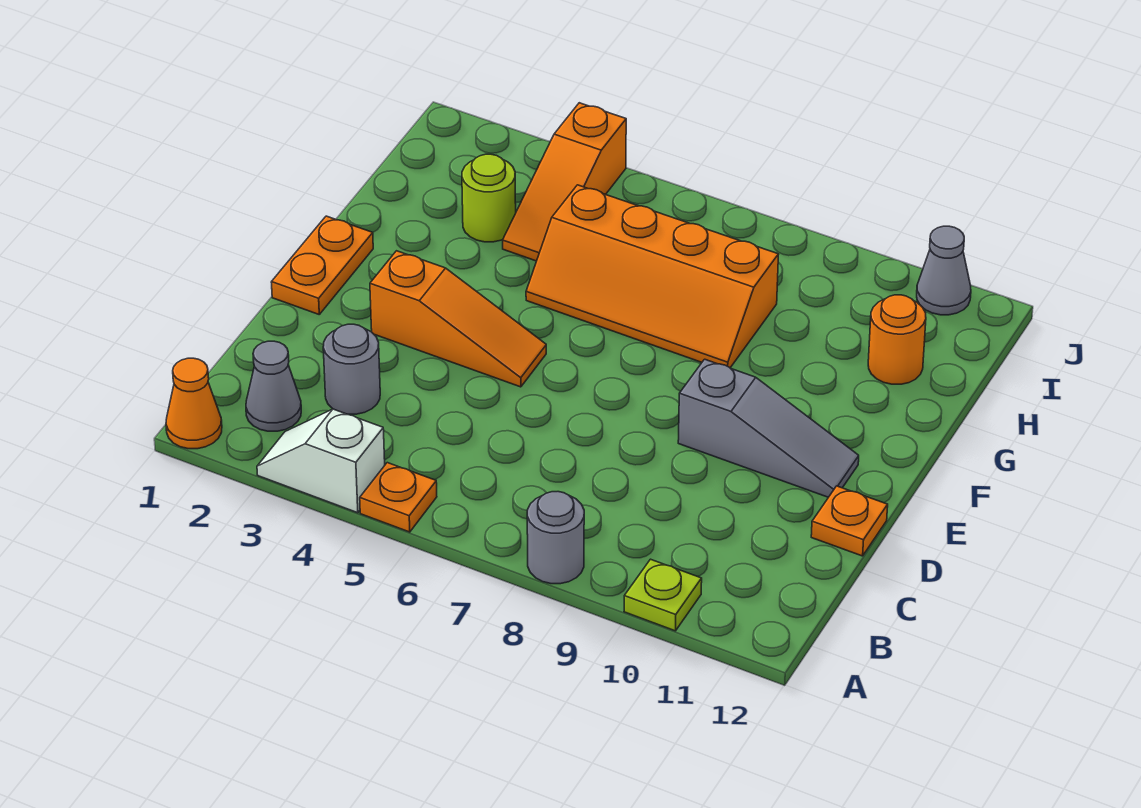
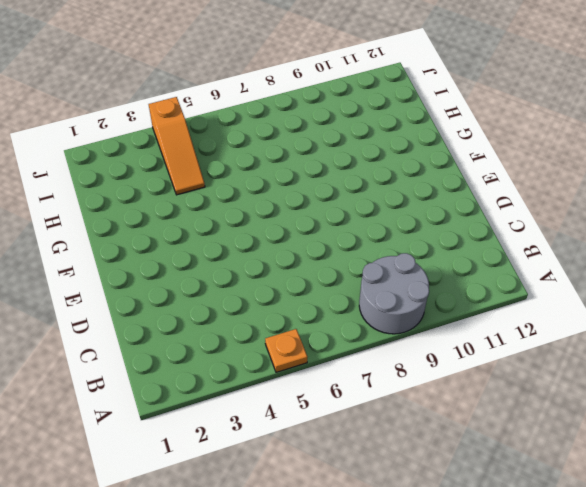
grey round brick A8:B9 level 1 -> grey round brick A8 level 1
none -> orange cone A1 level 1
none -> white slope A3:A4 level 1 top 4
none -> lime plate A10 level 1

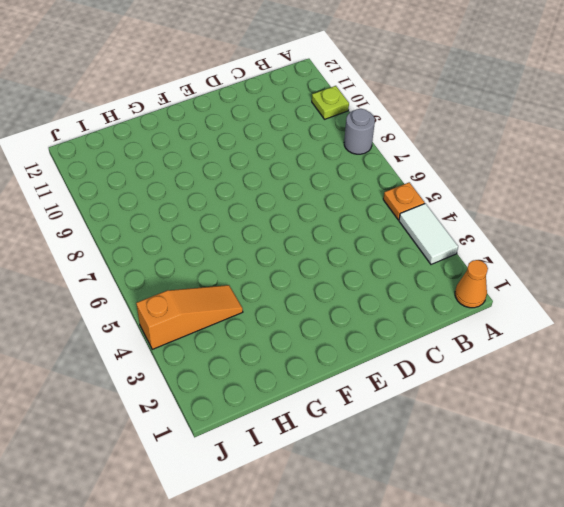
white tile A3:A4 level 1 -> white slope A3:A4 level 1 top 4
none -> grey cone B2 level 1
none -> grey round brick C3 level 1
none -> orange plate D12 level 1

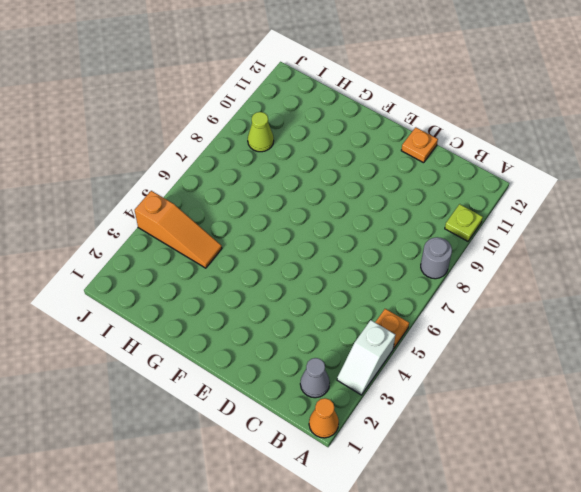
lime cone I9 level 1 -> none
none -> grey round brick C3 level 1
none -> orange plate E1:F1 level 1
none -> orange slope E3:E5 level 1 top 3

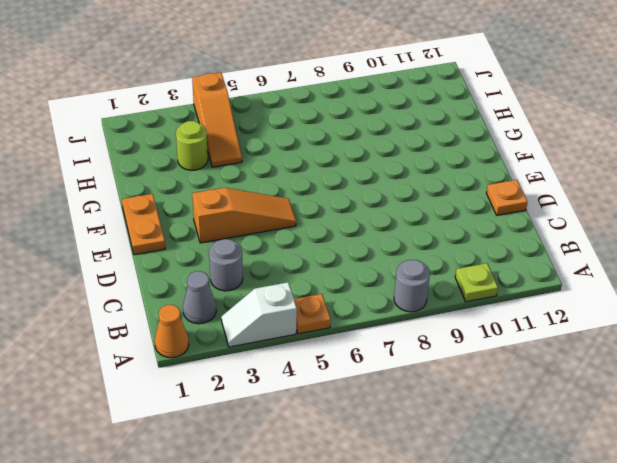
none -> grey slope E9:E11 level 1 top 9
none -> orange slope G5:H8 level 1 top H
none -> orange round brick H11 level 1

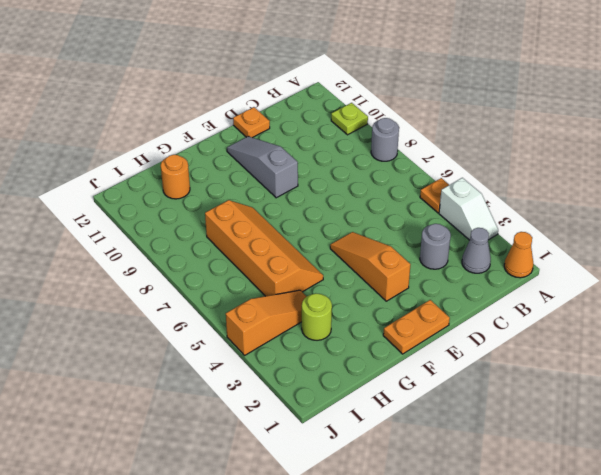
none -> grey cone J11 level 1

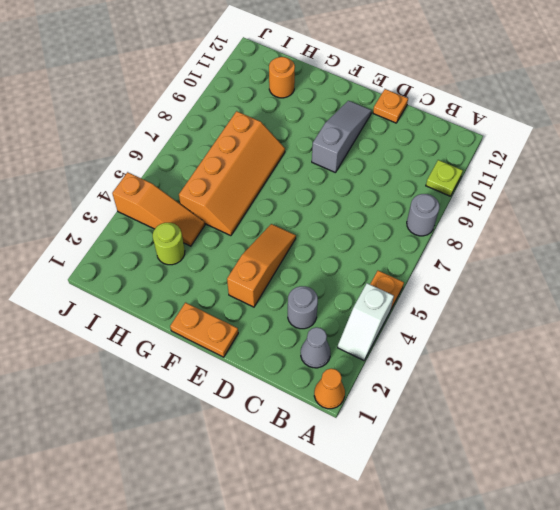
none -> grey cone J11 level 1

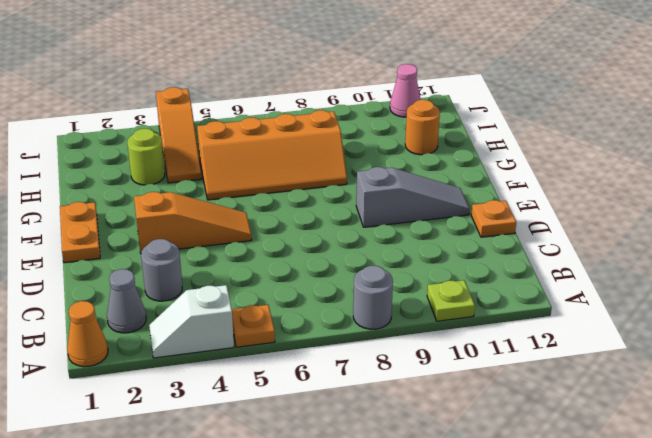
pink cone J11 level 1 -> grey cone J11 level 1

